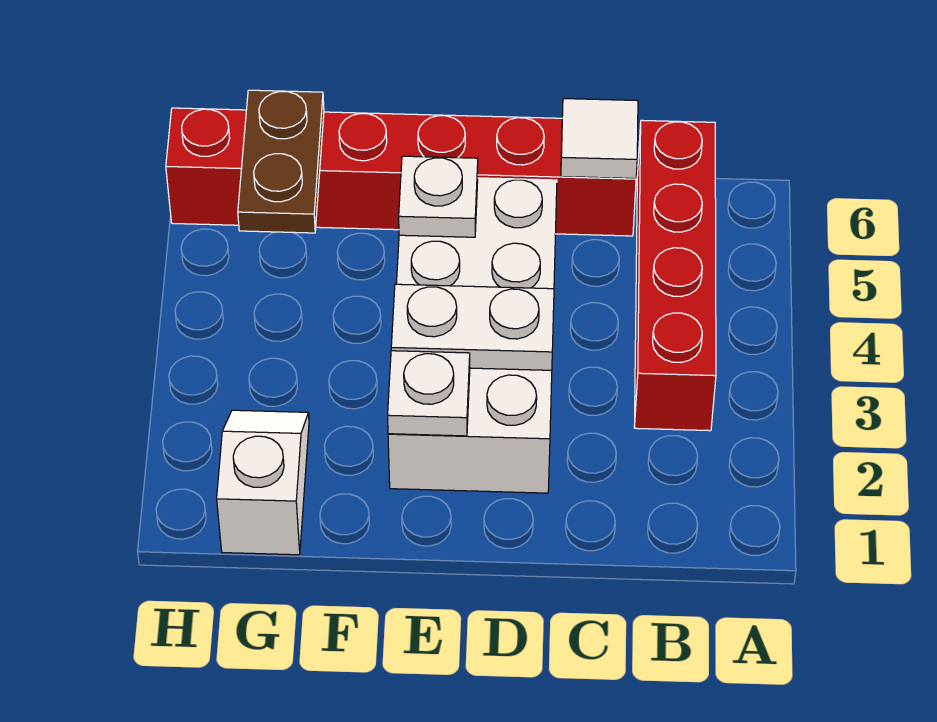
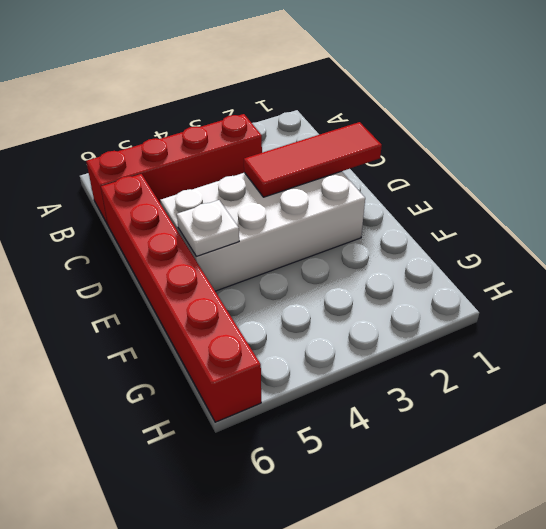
red tile D1:D3 level 2 -> white plate D3:E3 level 2
none -> white slope G1:G2 level 1 top 1
none -> white tile C6 level 2

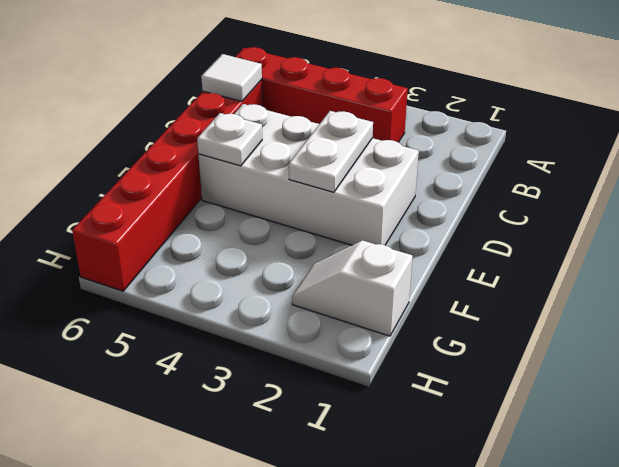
none -> white plate E2 level 2
none -> brown plate G5:G6 level 2

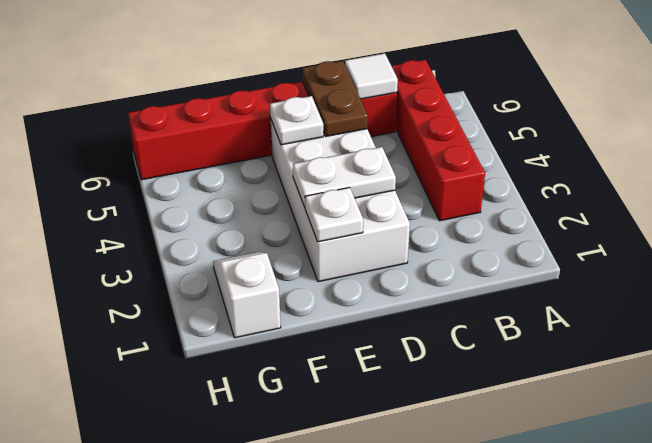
brown plate D5:D6 level 2 -> brown plate G5:G6 level 2

